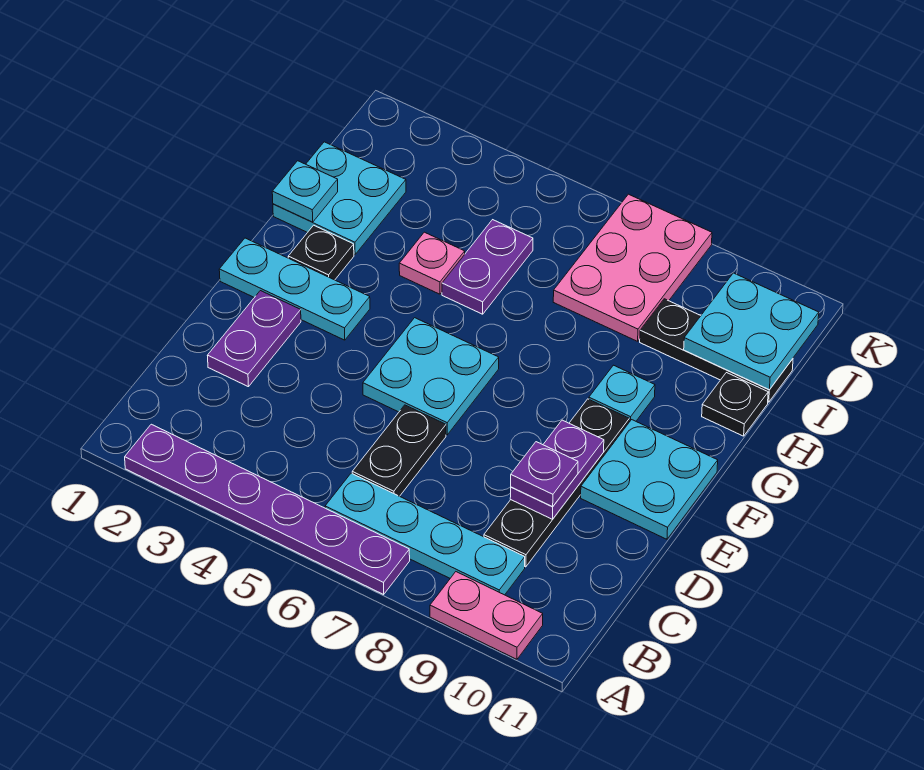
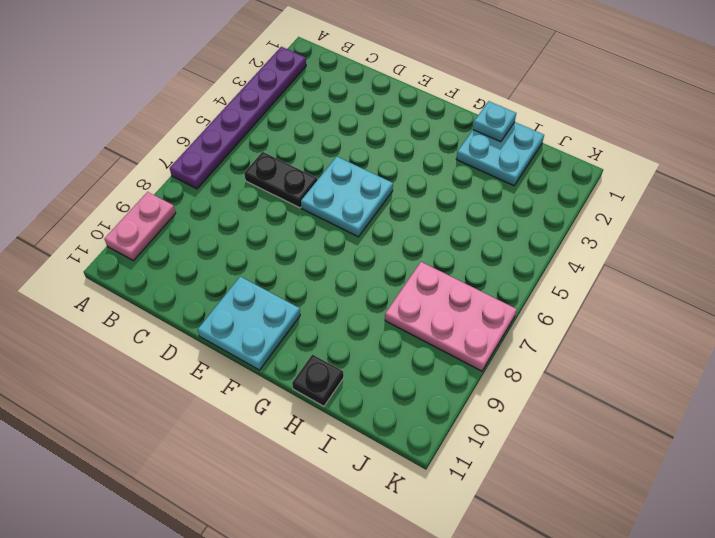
none -> cyan plate B6:B9 level 1
none -> black plate C9:F9 level 1
none -> purple plate D2:E2 level 1

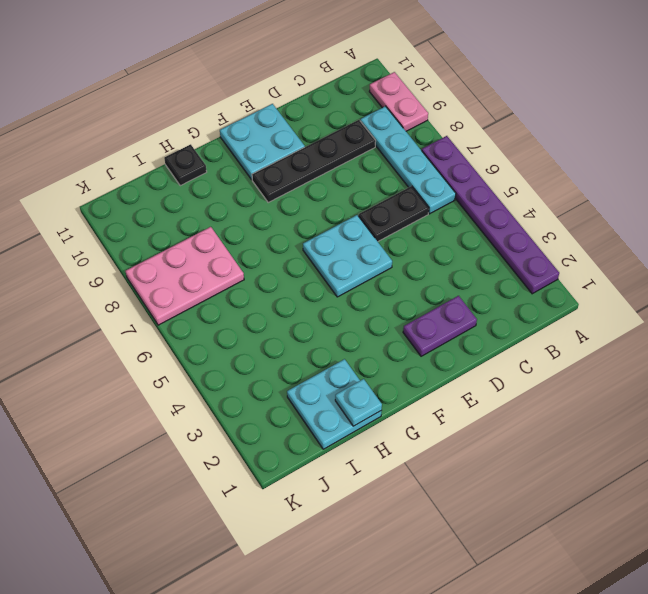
none -> cyan plate F1:F3 level 1
none -> black plate G2 level 1
none -> cyan plate G9 level 1

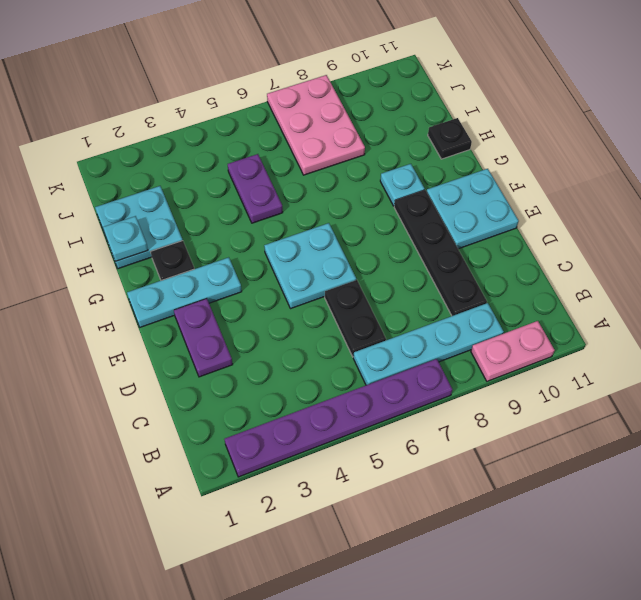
none -> pink plate H4 level 1
none -> black plate I9:I11 level 1
none -> purple plate D9:E9 level 2

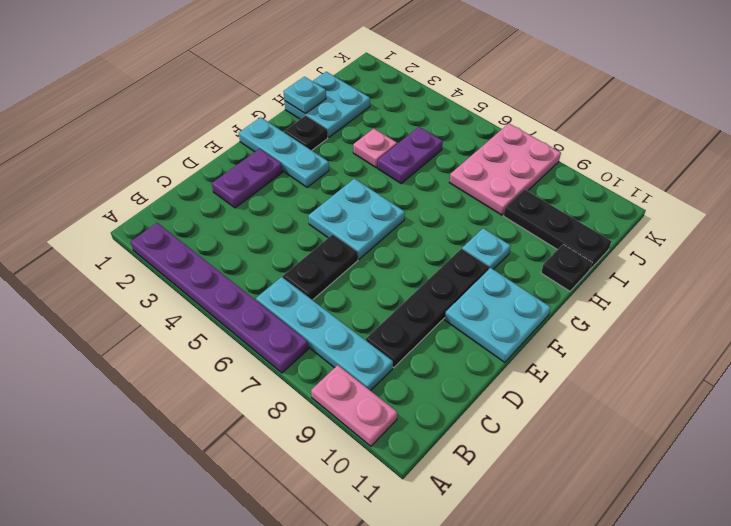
none -> purple plate D9:E9 level 2
none -> cyan plate I10:J11 level 2
none -> purple plate D9 level 3

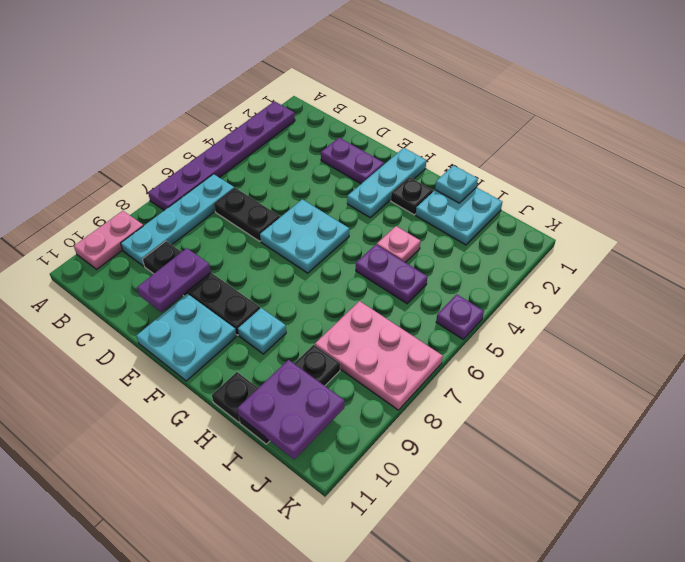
purple plate D9:D10 level 2 -> purple plate D9:E9 level 2
purple plate I10:J11 level 2 -> cyan plate I10:J11 level 2
purple plate K5 level 1 -> purple plate D9 level 3

